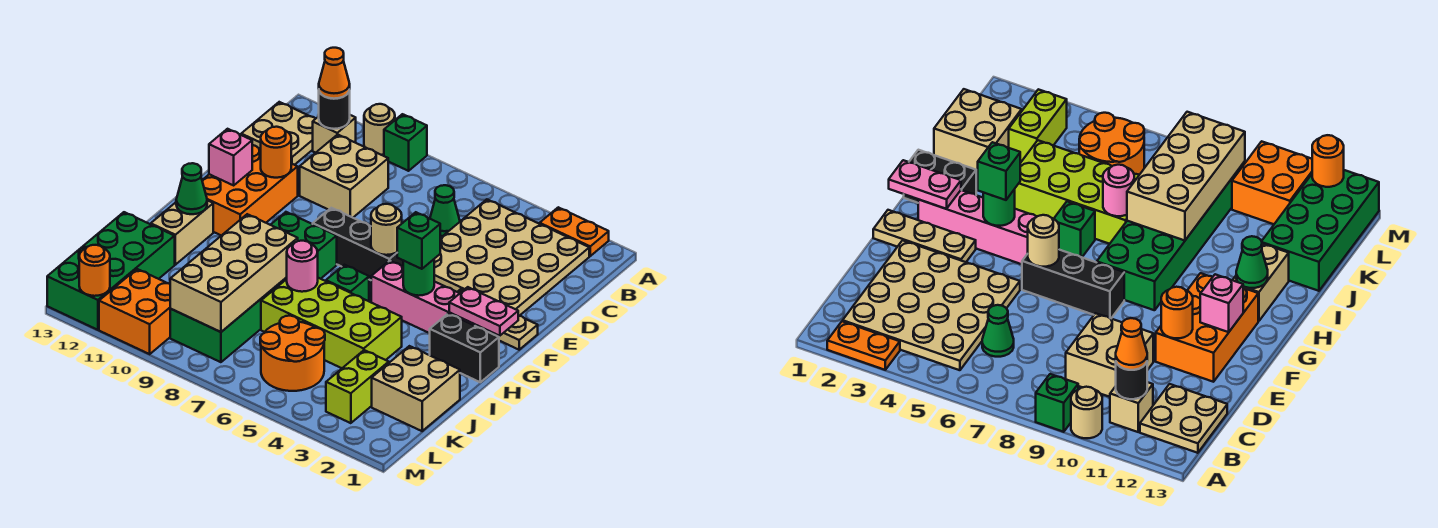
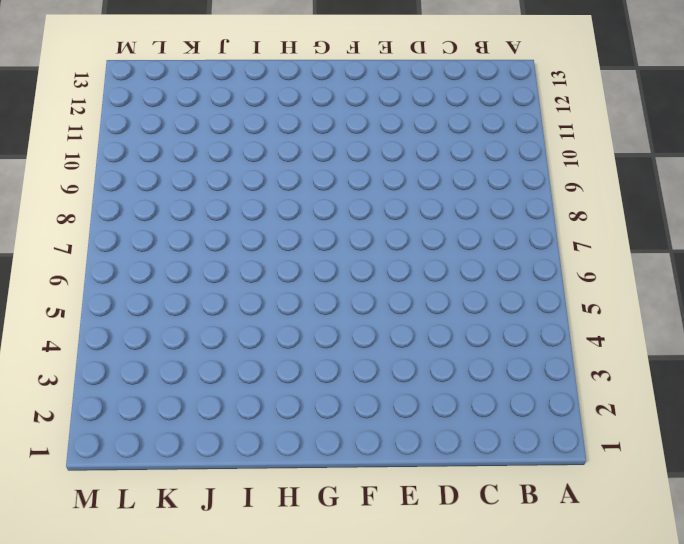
none -> orange plate A2:A3 level 1
none -> green brick A9 level 1
none -> tan round brick A10 level 1
none -> tan plate B2:E5 level 1

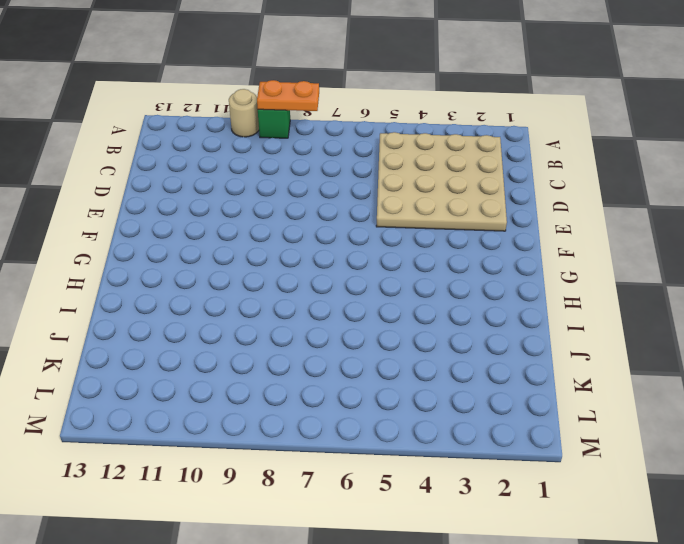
orange plate A8:A9 level 2 -> orange plate A2:A3 level 1
none -> tan brick B11 level 1
none -> tan plate B12:C13 level 1
none -> green cone C6 level 1
none -> tan brick C9:D10 level 1

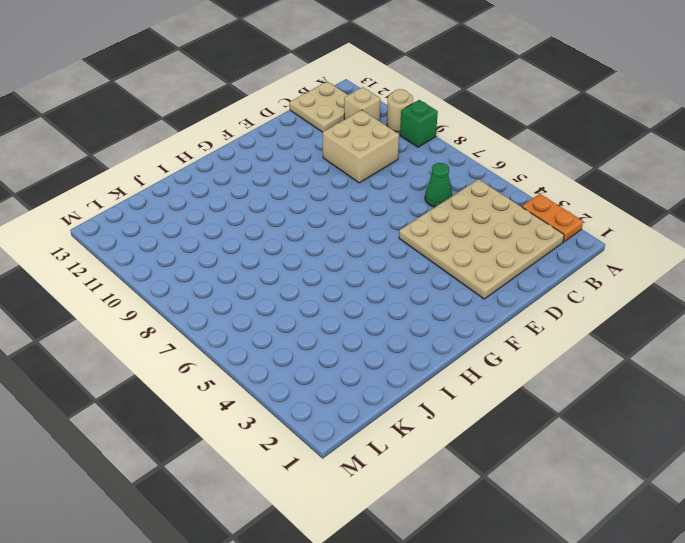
none -> orange brick E11:G12 level 1
none -> tan plate F1:F3 level 1
none -> black brick F6:F8 level 1
none -> pink brick G2:G5 level 1

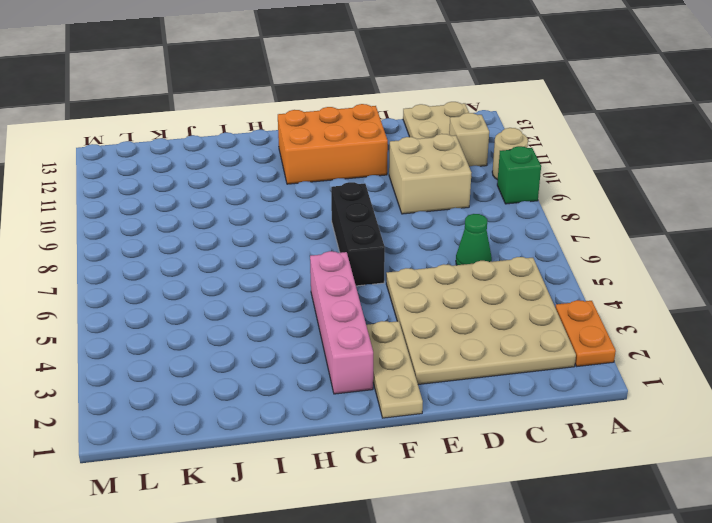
none -> green brick G8:L9 level 1
none -> black brick H1:H2 level 1
none -> green brick H6 level 1
none -> tan brick H12:I12 level 1

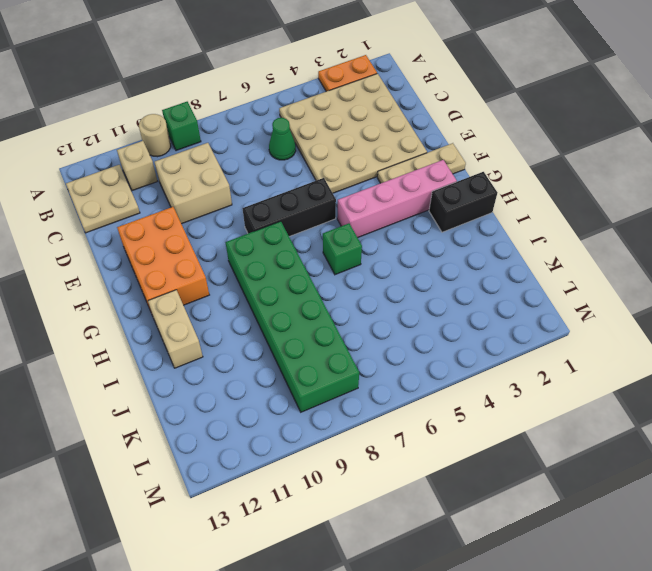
none -> lime brick I4:J7 level 1
none -> tan brick J1:K2 level 1
none -> green brick J12:M13 level 1
none -> lime brick K3:L3 level 1

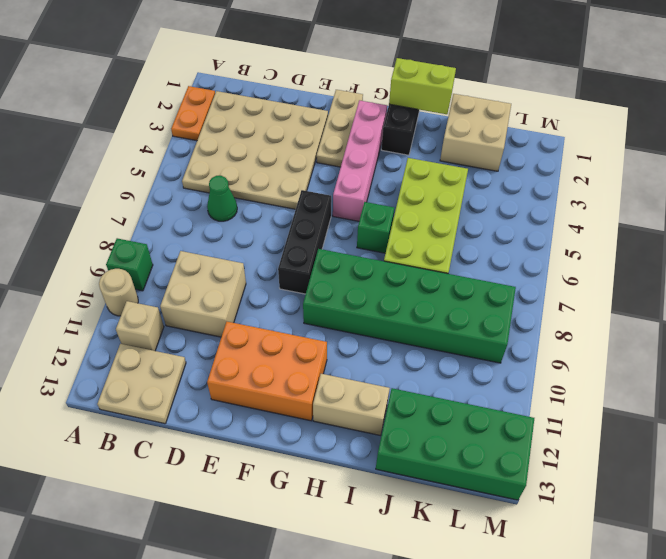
lime brick H1:I1 level 2 -> lime brick K3:L3 level 1
none -> orange round brick K5:L6 level 1
none -> orange brick L10:M11 level 1
none -> black round brick B11 level 2
none -> orange round brick E11 level 2

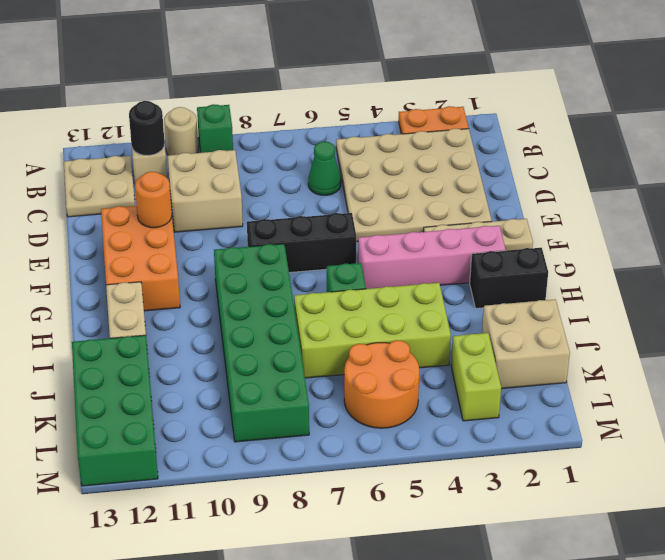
none -> orange brick L10:M11 level 1
none -> tan round brick F6 level 2
none -> pink brick F12 level 2
none -> pink plate G1:G2 level 2

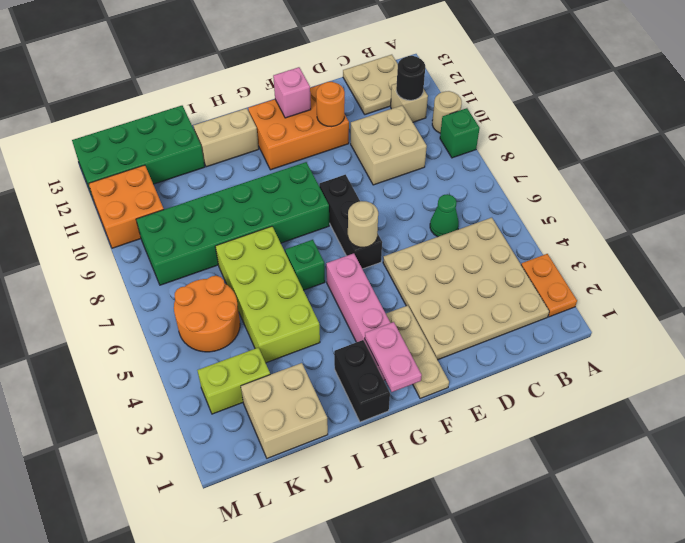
none -> green round brick G4 level 2
none -> green cone H12 level 2
none -> pink round brick I7 level 2
none -> tan brick I8:L9 level 2

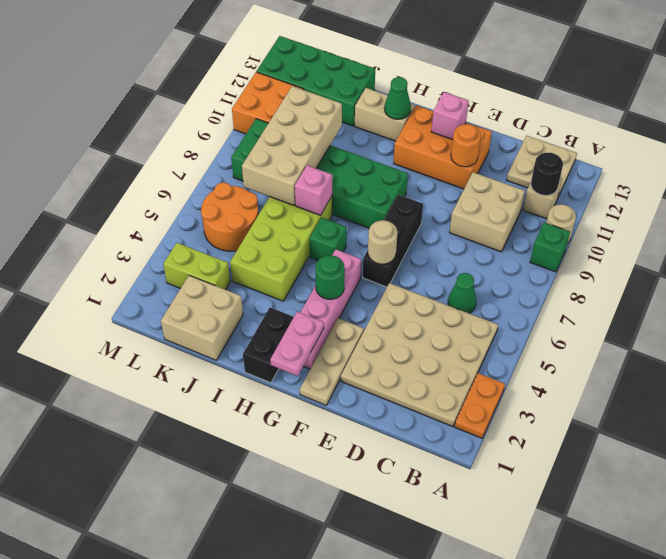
pink brick I7 level 2 -> pink round brick I7 level 2
tan brick J7:K10 level 2 -> tan brick I8:L9 level 2
none -> orange round brick M12 level 2
none -> orange cone B11 level 3
none -> green brick G4 level 3

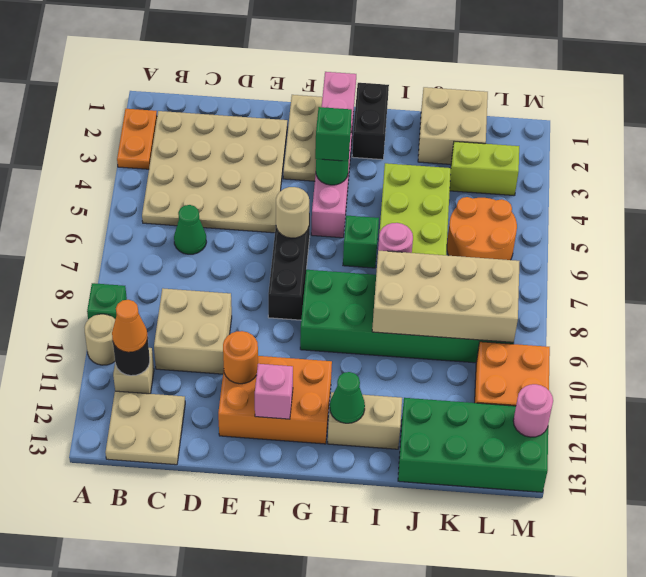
pink round brick M12 level 2 -> orange round brick M12 level 2

